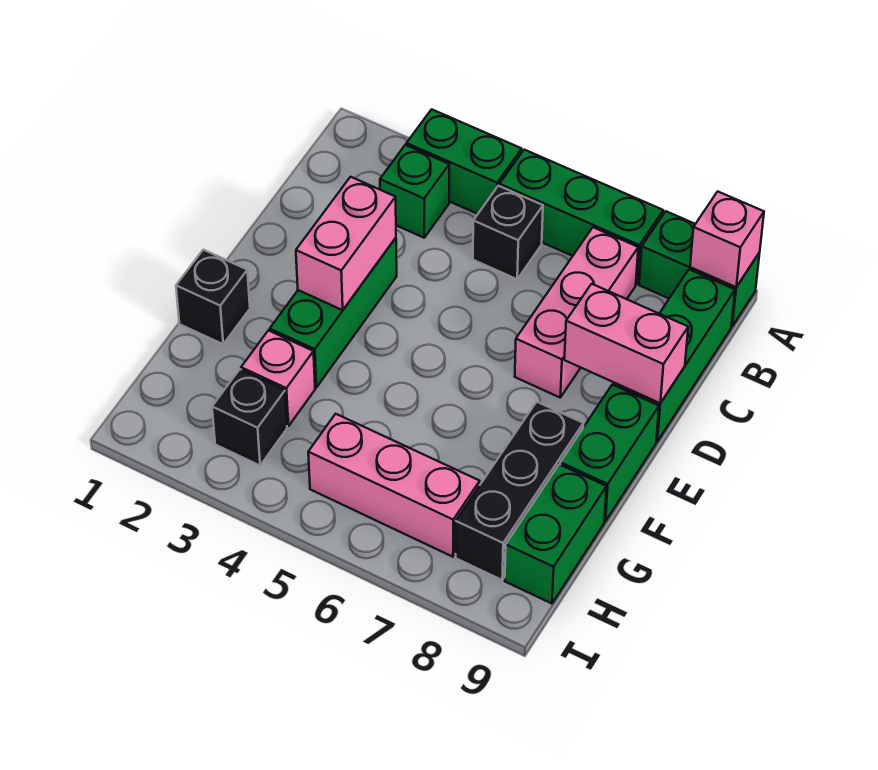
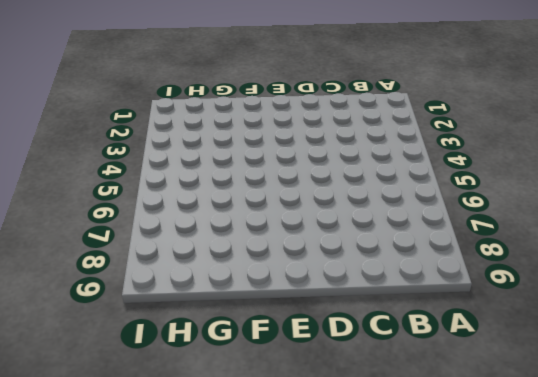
none -> green brick A3:A4 level 1
none -> green brick A5:A7 level 1
none -> green brick A8:A9 level 1

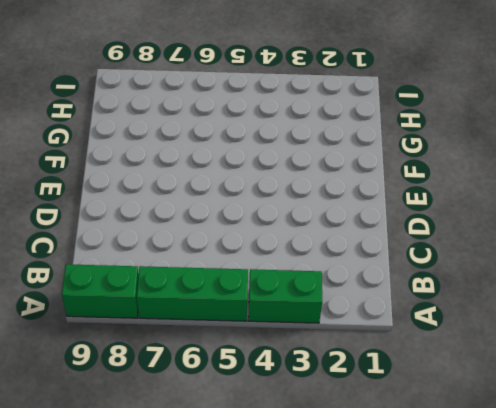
none -> green brick B3 level 1
none -> black brick B5 level 1
none -> pink brick B7:D7 level 1

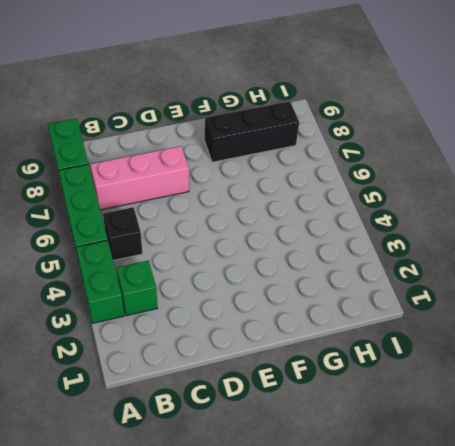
none -> green brick B9:D9 level 1
none -> green brick D3:F3 level 1
none -> green brick E9:F9 level 1

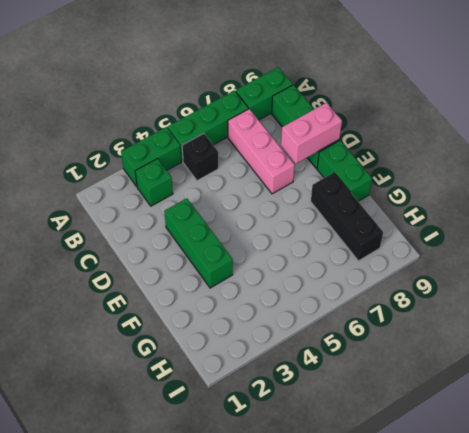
none -> black brick F1 level 1
none -> pink brick G3 level 1
none -> green brick G9:H9 level 1

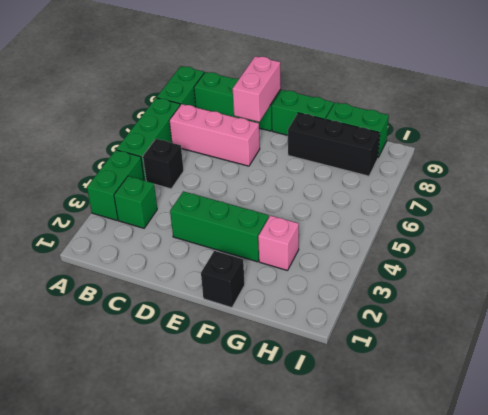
none -> black brick H3 level 1
none -> pink brick H5:H7 level 1
none -> pink brick A9 level 2

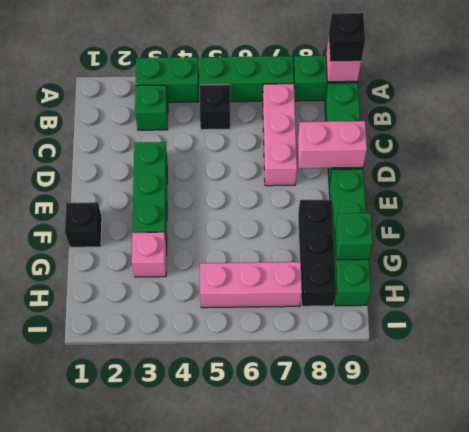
black brick A9 level 3 -> black brick H3 level 1
green brick G9 level 2 -> none
none -> pink brick D3:E3 level 2

